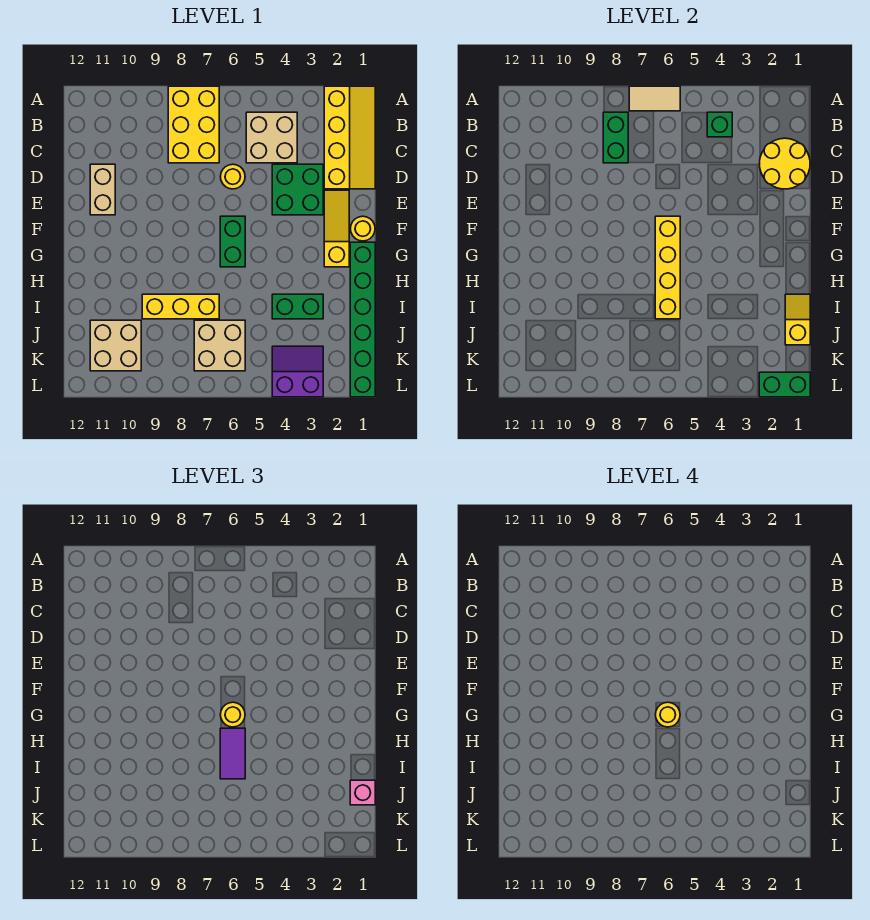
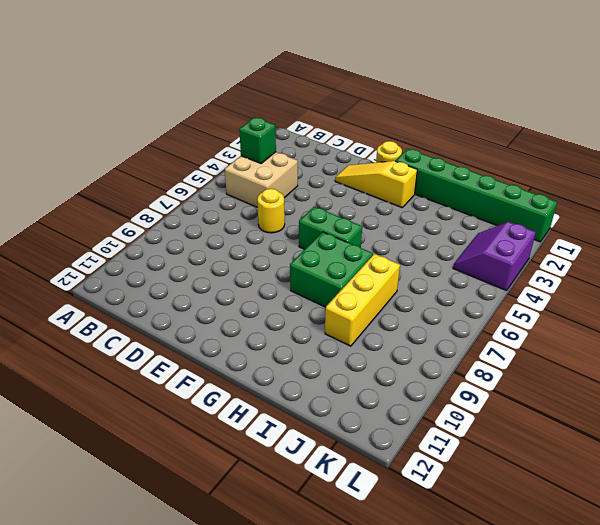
green brick G7:H8 level 1 -> green brick D3:E4 level 1
none -> yellow slope A1:D2 level 1 top 2
none -> yellow brick A7:C8 level 1
none -> tan brick D11:E11 level 1

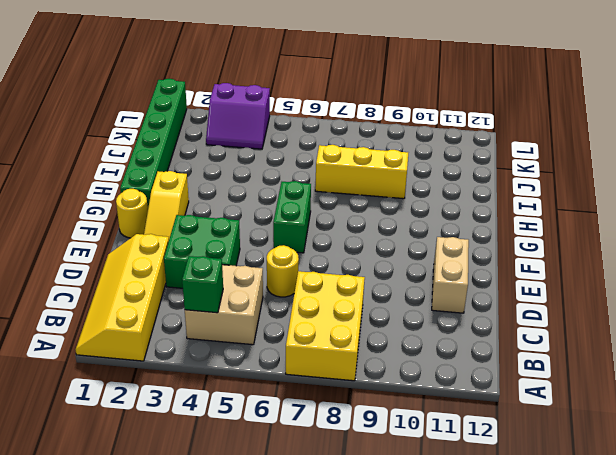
none -> green brick I3:I4 level 1
none -> tan brick J6:K7 level 1
none -> tan brick J10:K11 level 1

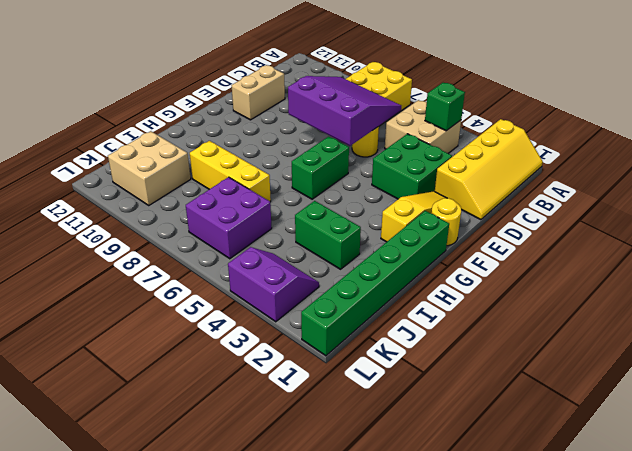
purple slope C6:E8 level 2 top E -> green brick B8:C8 level 2
purple brick J6:K7 level 1 -> tan brick J6:K7 level 1
none -> tan tile A6:A7 level 2
none -> yellow round brick C1:D2 level 2
none -> yellow brick F6:I6 level 2

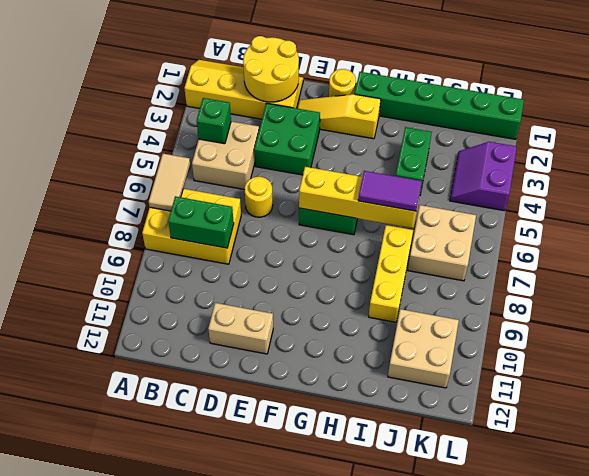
none -> yellow slope I1:J1 level 2 top J
none -> green brick L1:L2 level 2
none -> yellow round brick G6 level 3

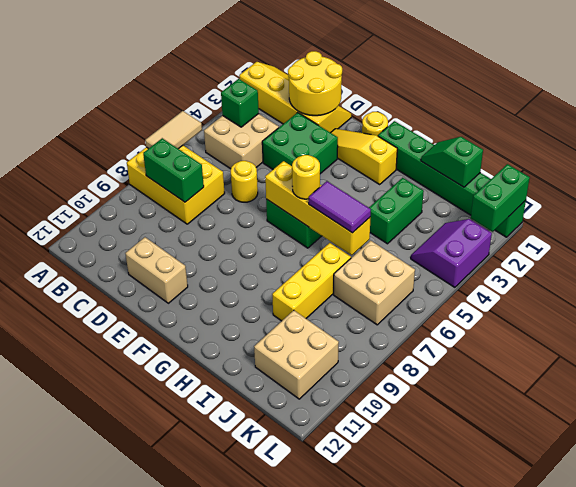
green slope I1:J1 level 2 top J -> yellow slope I1:J1 level 2 top J
none -> pink brick J1 level 3
none -> yellow round brick G6 level 4

